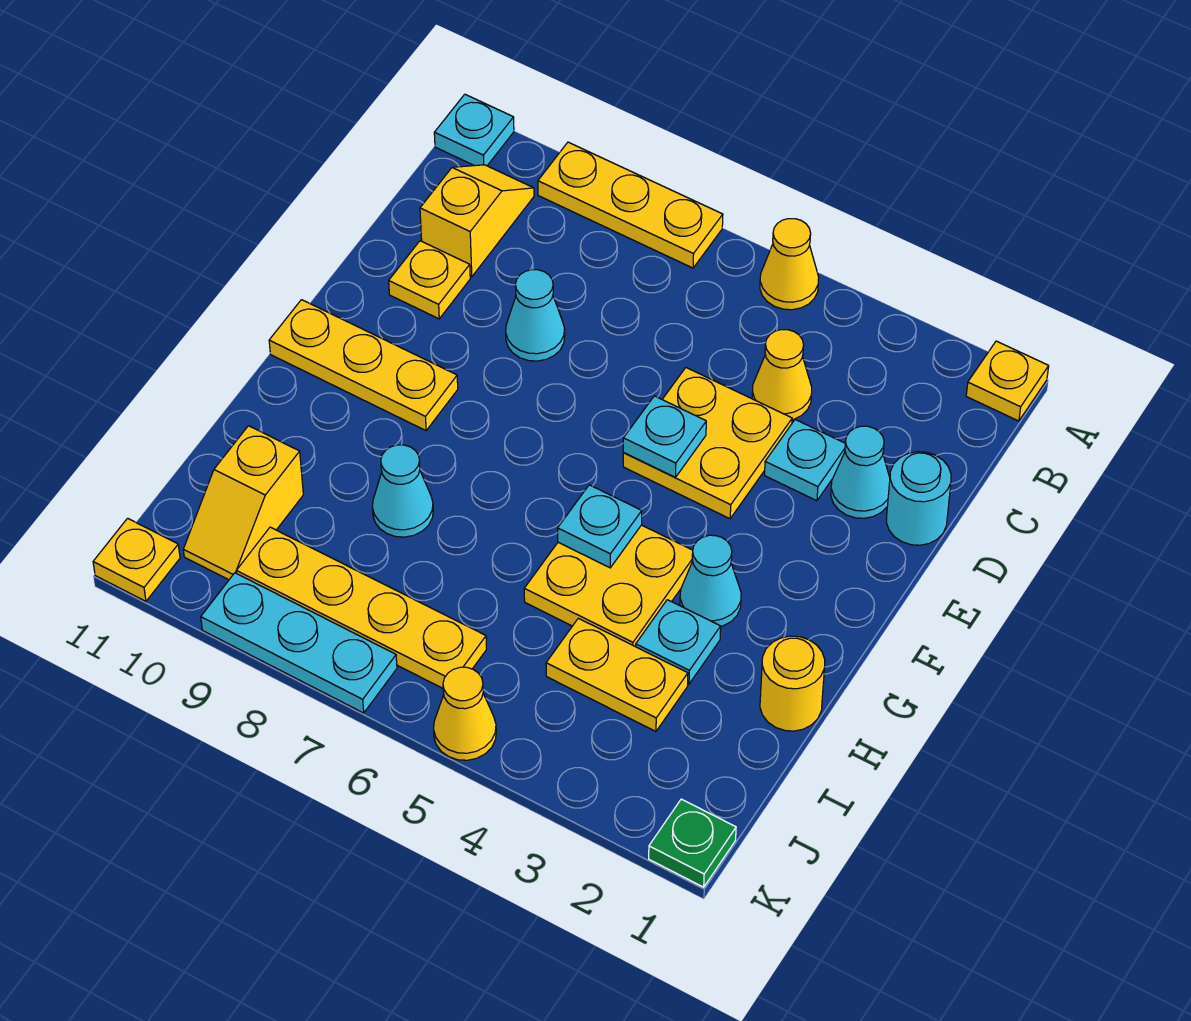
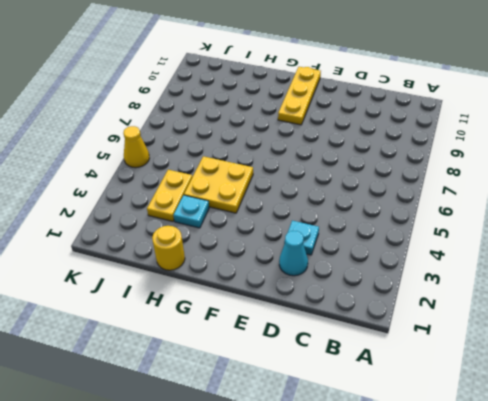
none -> yellow plate A1 level 1
none -> yellow cone A5 level 1
none -> yellow plate A7:A9 level 1

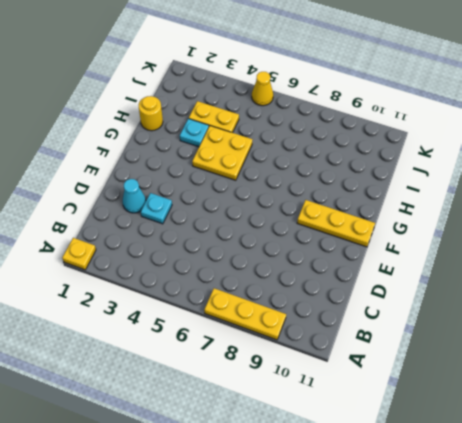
none -> yellow cone A5 level 1
none -> cyan plate A11 level 1
none -> yellow slope B10:C10 level 1 top C

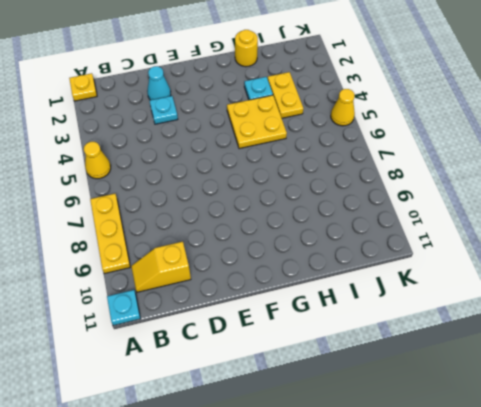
none -> yellow cone C4 level 1
none -> cyan round brick D1 level 1
none -> yellow plate D4:E5 level 1

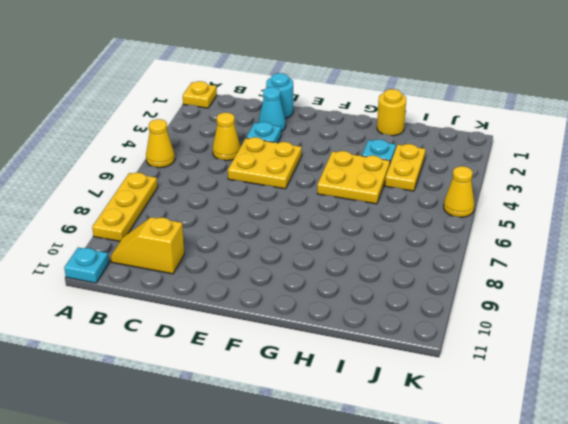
none -> cyan cone D8 level 1
none -> yellow plate D10 level 1
none -> yellow plate F9:F11 level 1

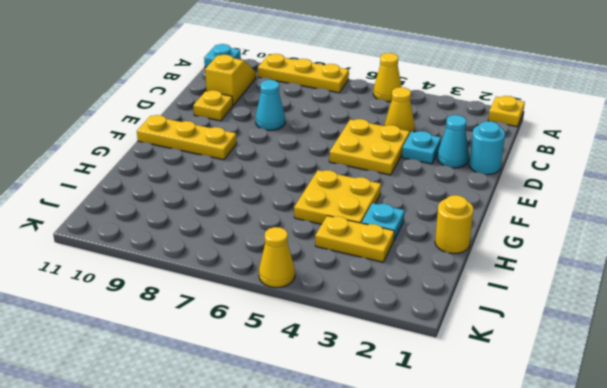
none -> cyan cone G3 level 1
none -> cyan cone H8 level 1
none -> yellow slope I10:J10 level 1 top I

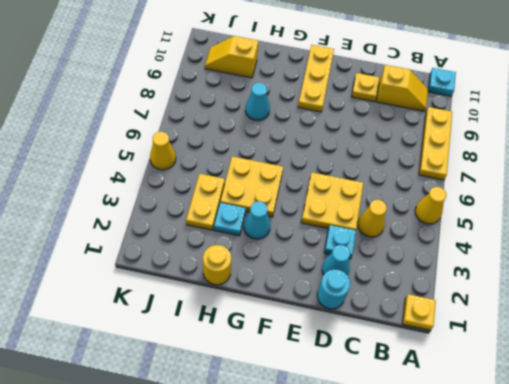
none -> cyan cone D8 level 1
none -> yellow plate J6:J9 level 1
none -> green plate K1 level 1

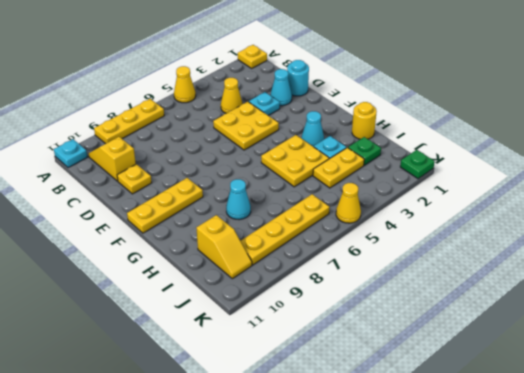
green plate I2 level 1 -> none
none -> cyan cone D8 level 1
none -> cyan plate K7:K9 level 1
none -> yellow plate K11 level 1

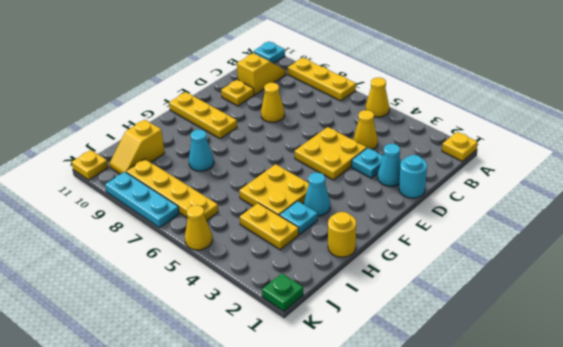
yellow cone D8 level 1 -> cyan cone D8 level 1
none -> cyan plate E5 level 2
none -> cyan plate G5 level 2

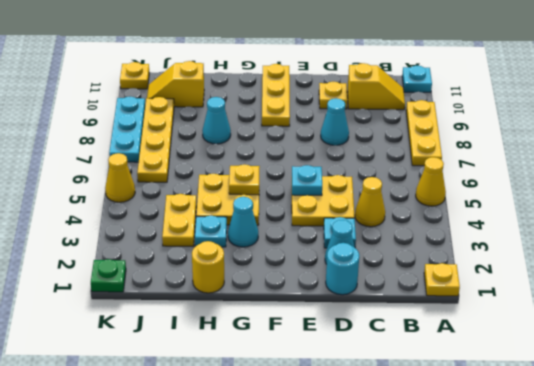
yellow plate G5 level 2 -> cyan plate G5 level 2

